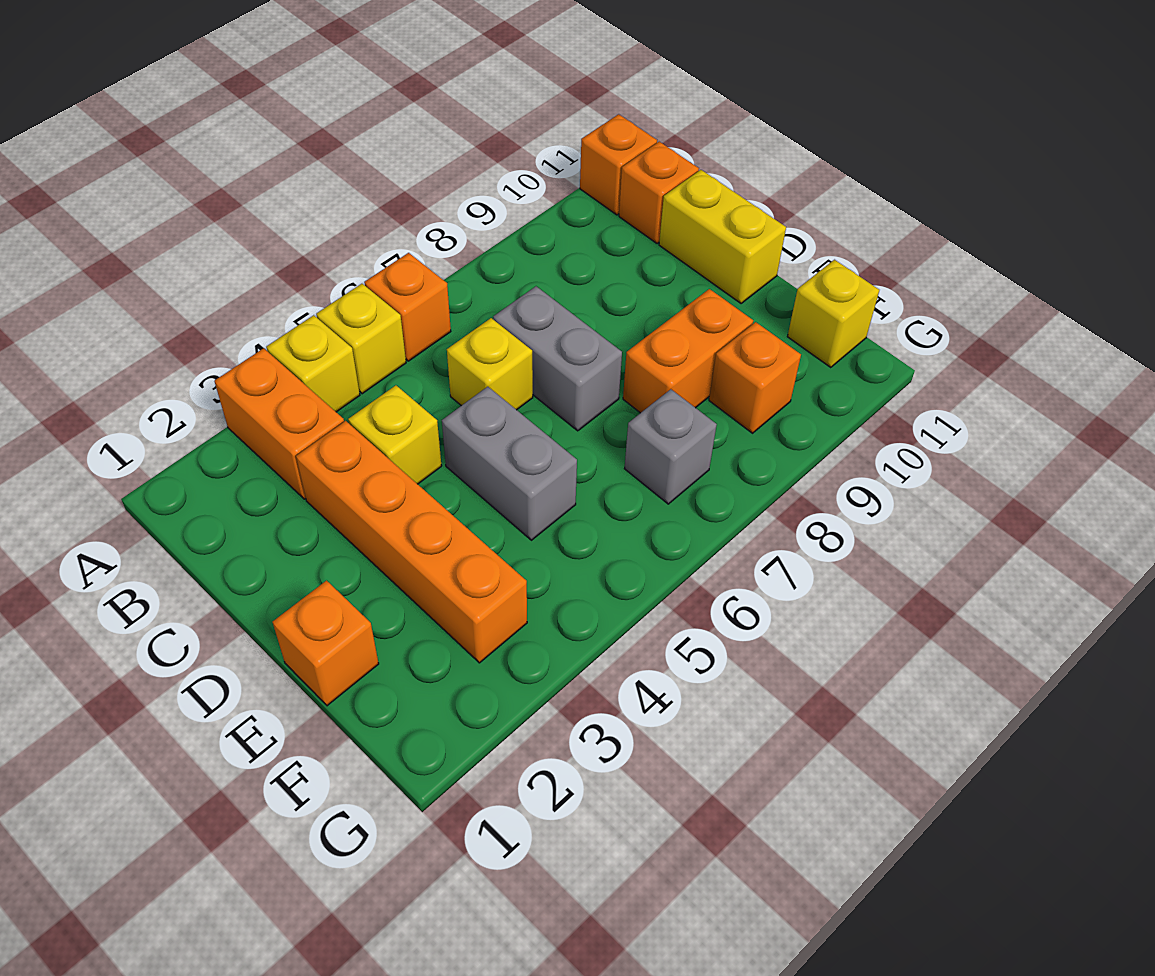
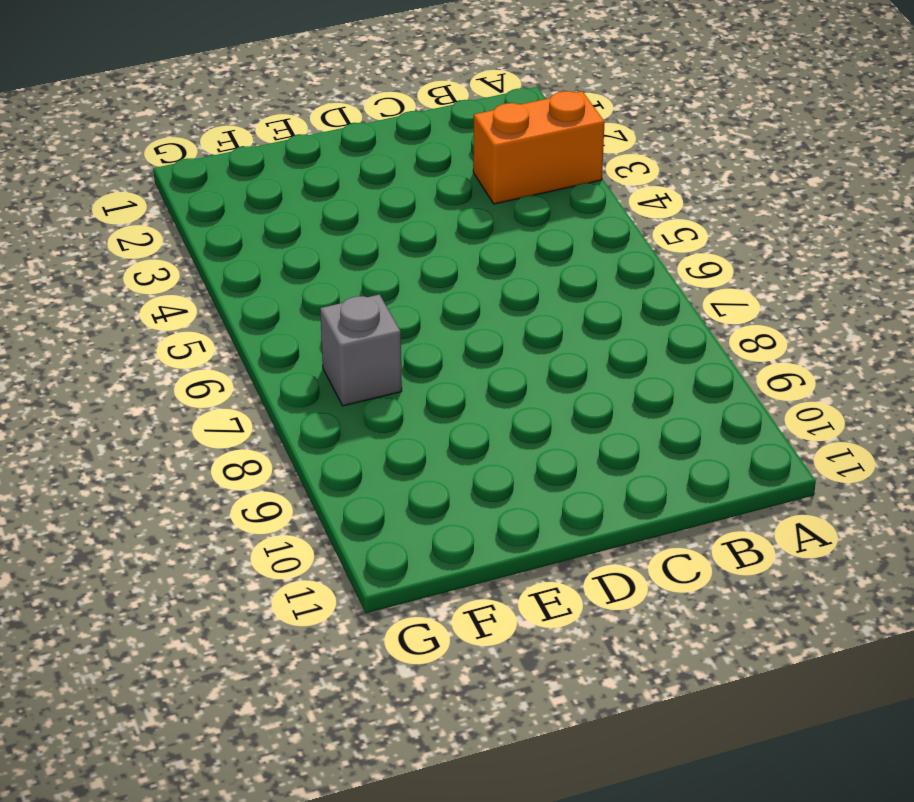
none -> yellow brick A4 level 1
none -> yellow brick A5 level 1
none -> orange brick A6 level 1

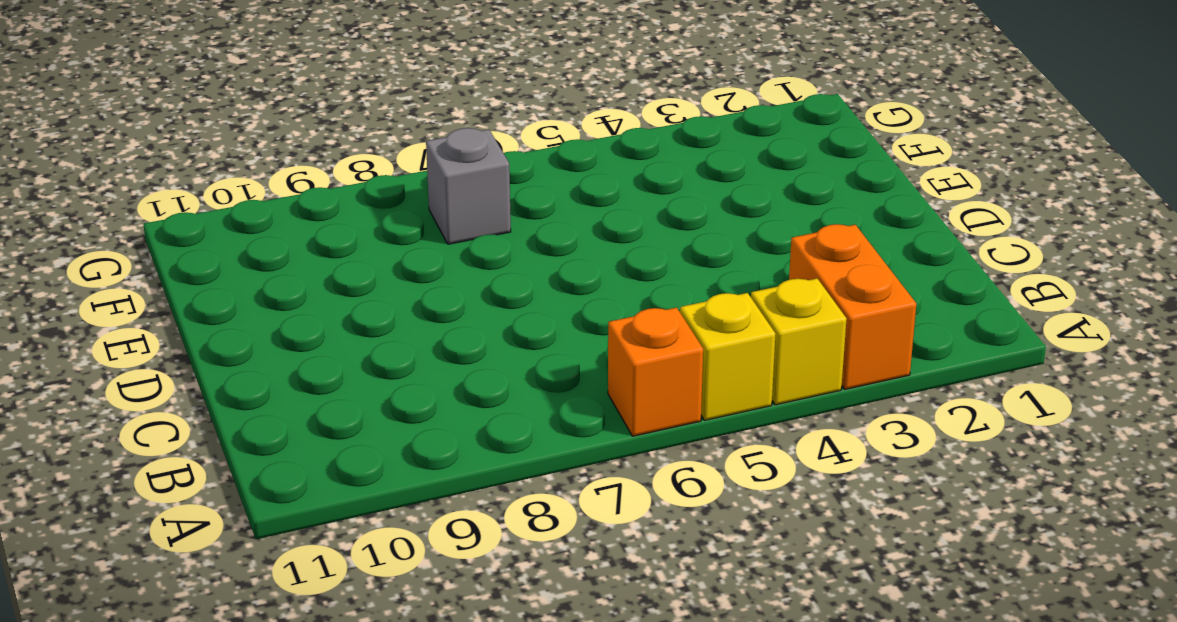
none -> orange brick A11 level 1
none -> orange brick B11 level 1
none -> orange brick C3:F3 level 1

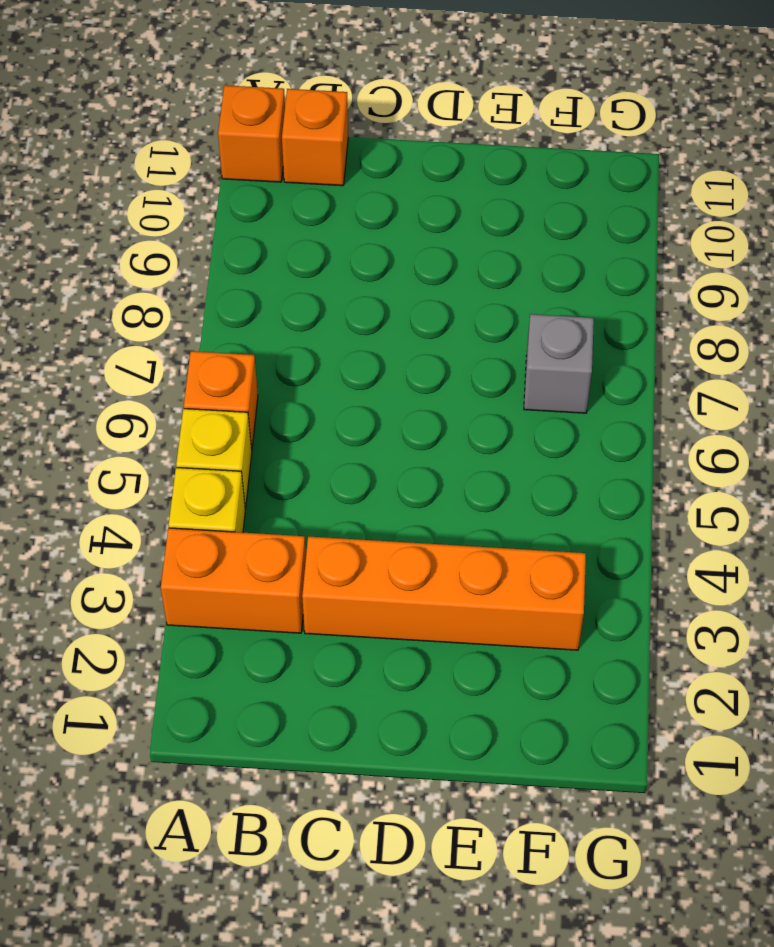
none -> yellow brick C4 level 1
none -> yellow brick C6 level 1
none -> grey brick C7:D7 level 1

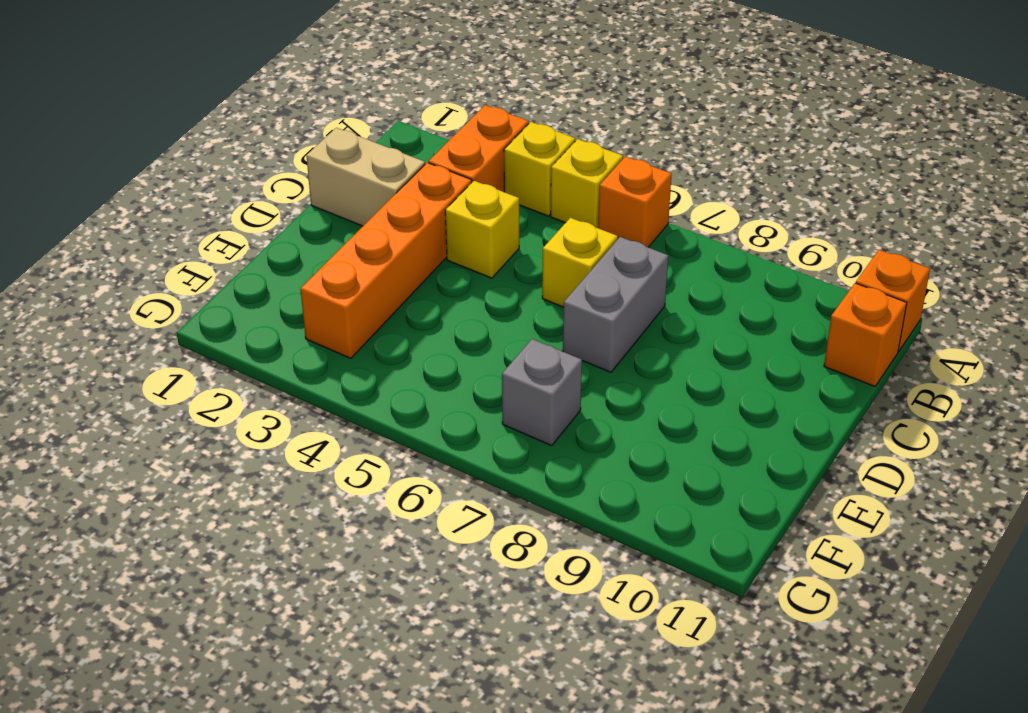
tan brick C1:C2 level 1 -> none
none -> yellow brick C11:D11 level 1
none -> grey brick D5:E5 level 1
none -> orange brick E1 level 1

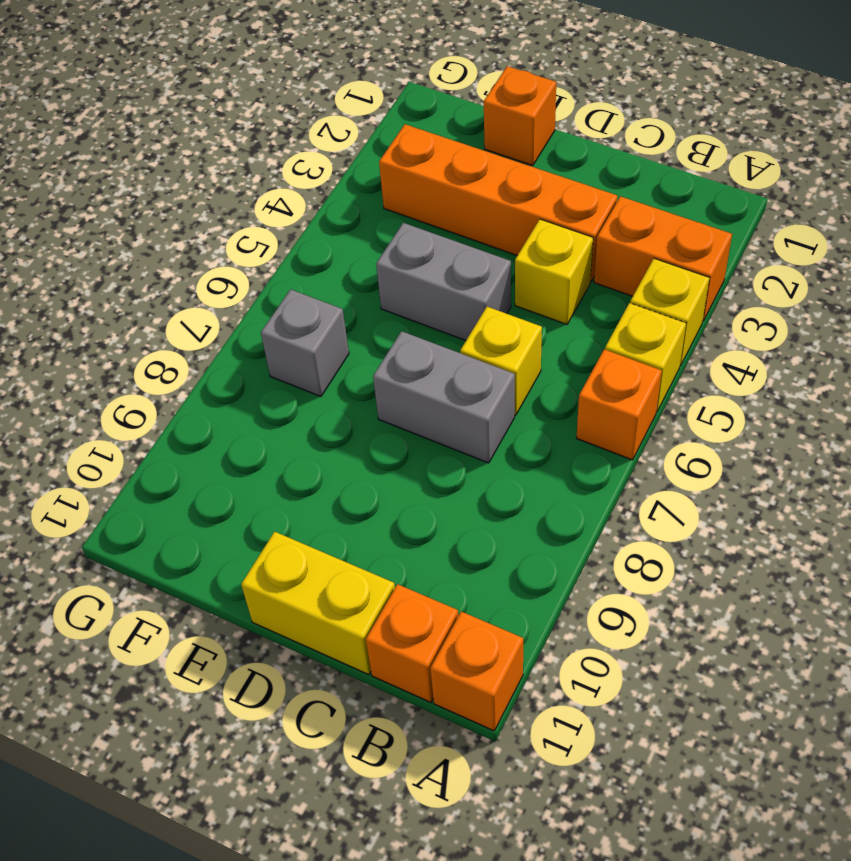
none -> orange brick E8:E9 level 1
none -> orange brick F9 level 1
none -> yellow brick F11 level 1

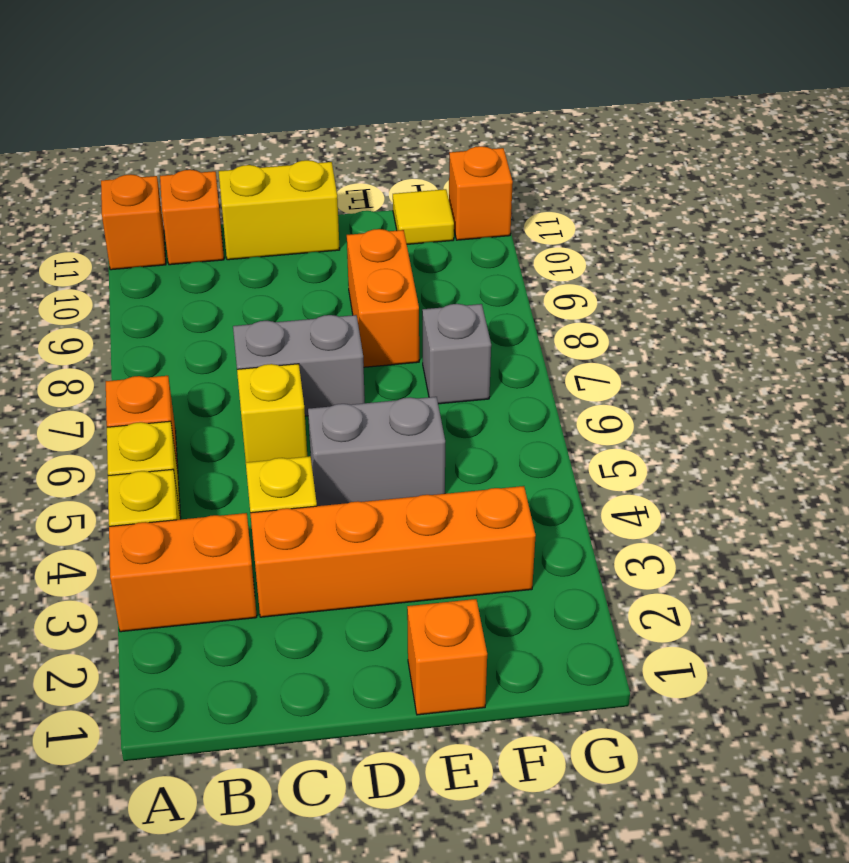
yellow tile F11 level 1 -> yellow brick F11 level 1
orange brick G11 level 1 -> orange brick F9 level 1

